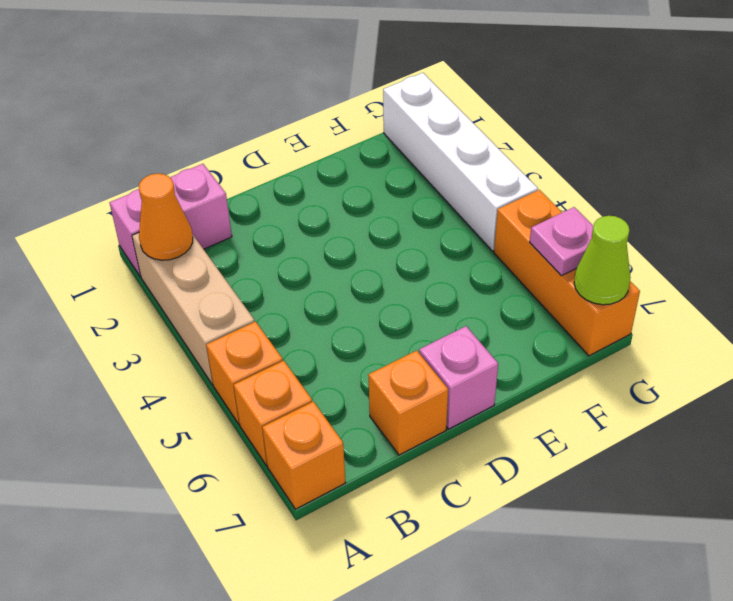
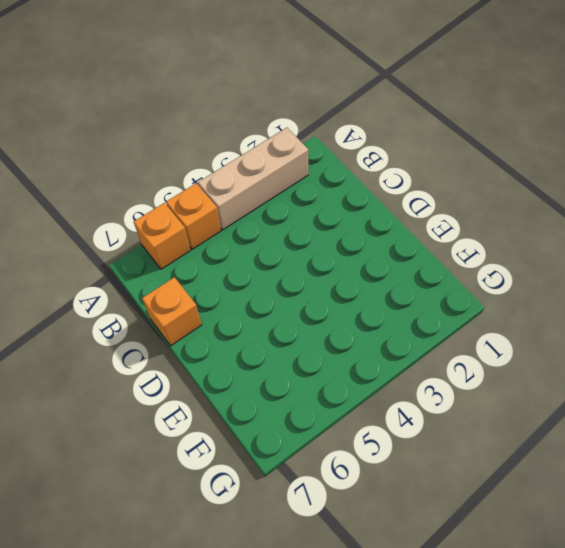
none -> pink brick A1:B1 level 1
none -> orange brick A7 level 1
none -> pink brick D7 level 1

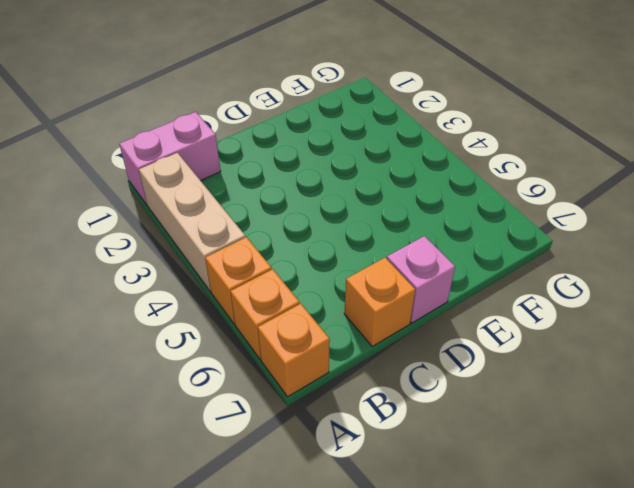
none -> white brick G1:G4 level 1
none -> orange brick G5:G7 level 1
none -> orange cone A2 level 2

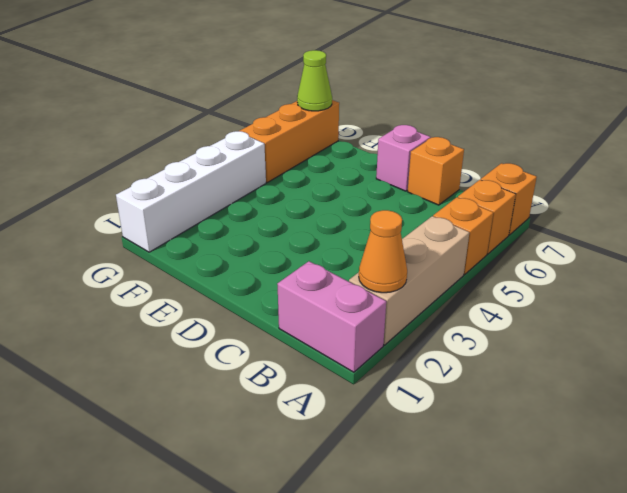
none -> pink plate G6 level 2

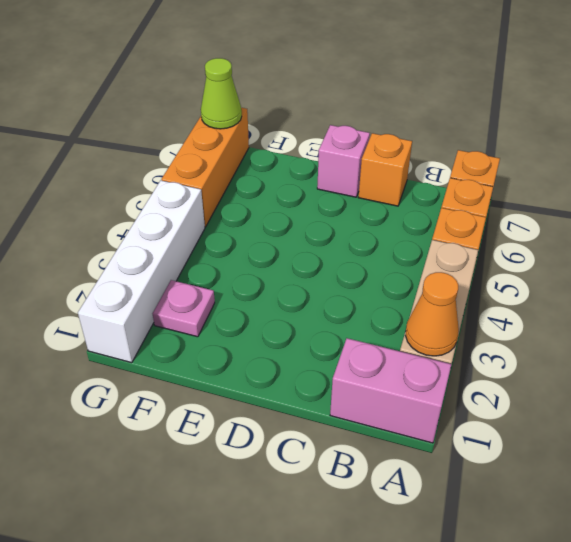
pink plate F2 level 1 -> pink plate G6 level 2

